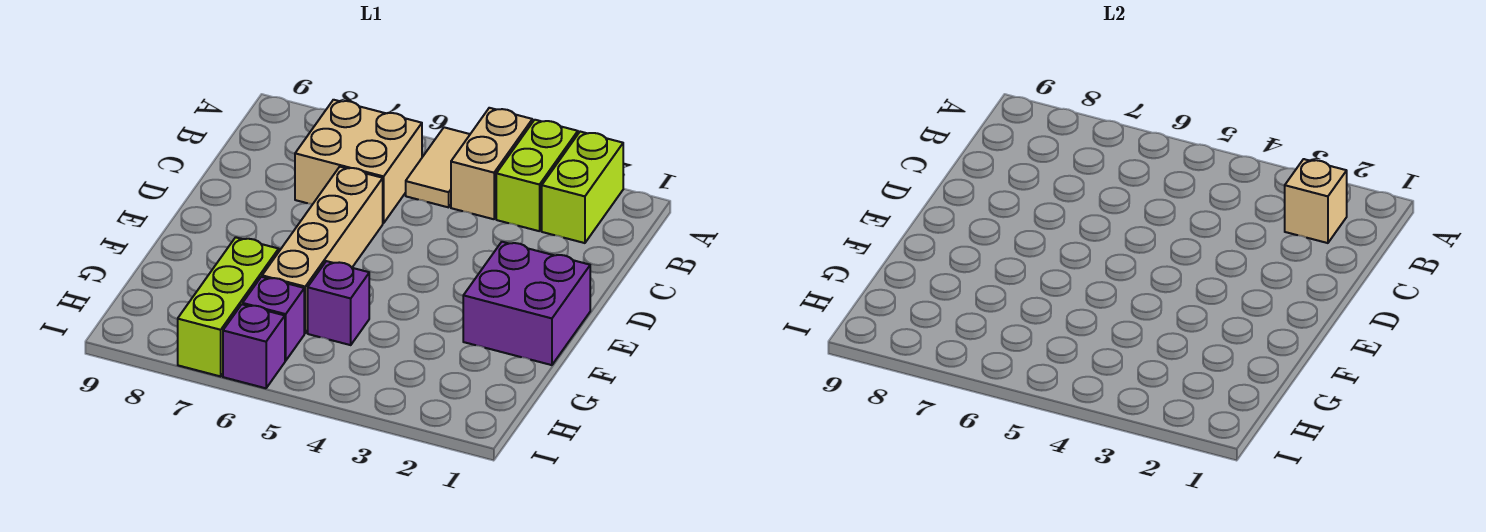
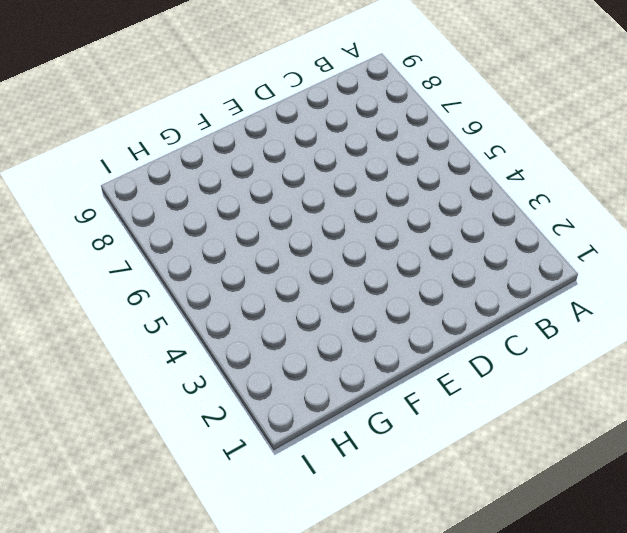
none -> lime brick A2:B2 level 1
none -> lime brick A3:B3 level 1
none -> tan brick A4:B4 level 1

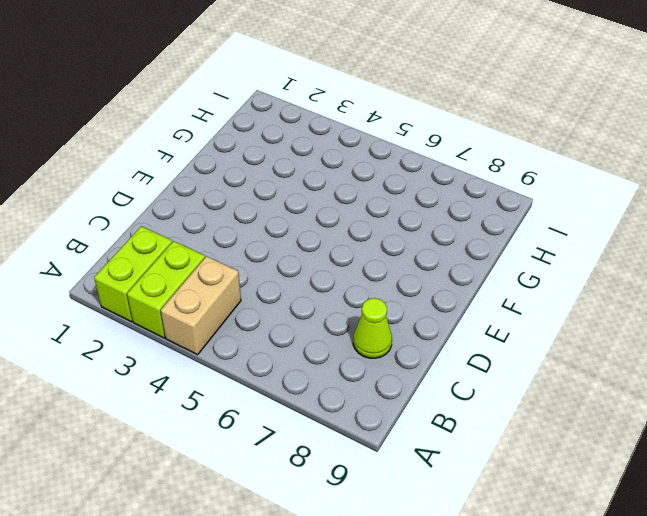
lime cone C8 level 1 -> none
none -> tan tile A5:B5 level 1
none -> tan brick B6:C7 level 1
none -> tan brick D6:G6 level 1

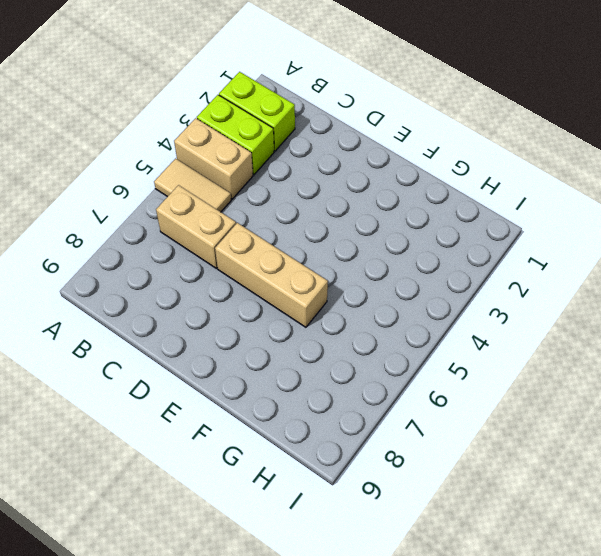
tan brick B6:C6 level 1 -> tan brick B6:C7 level 1
tan brick D6:F6 level 1 -> tan brick D6:G6 level 1
none -> purple brick E1:F2 level 1
none -> purple brick G5 level 1
none -> lime brick G7:I7 level 1

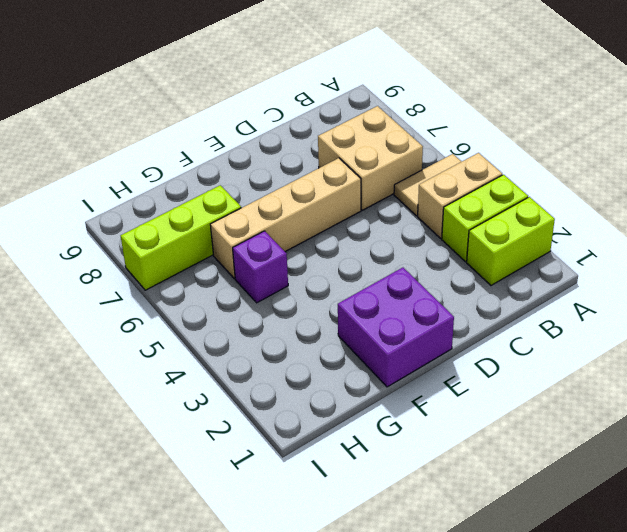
none -> purple brick H6 level 1
none -> purple brick I6 level 1
none -> tan brick B2 level 2

